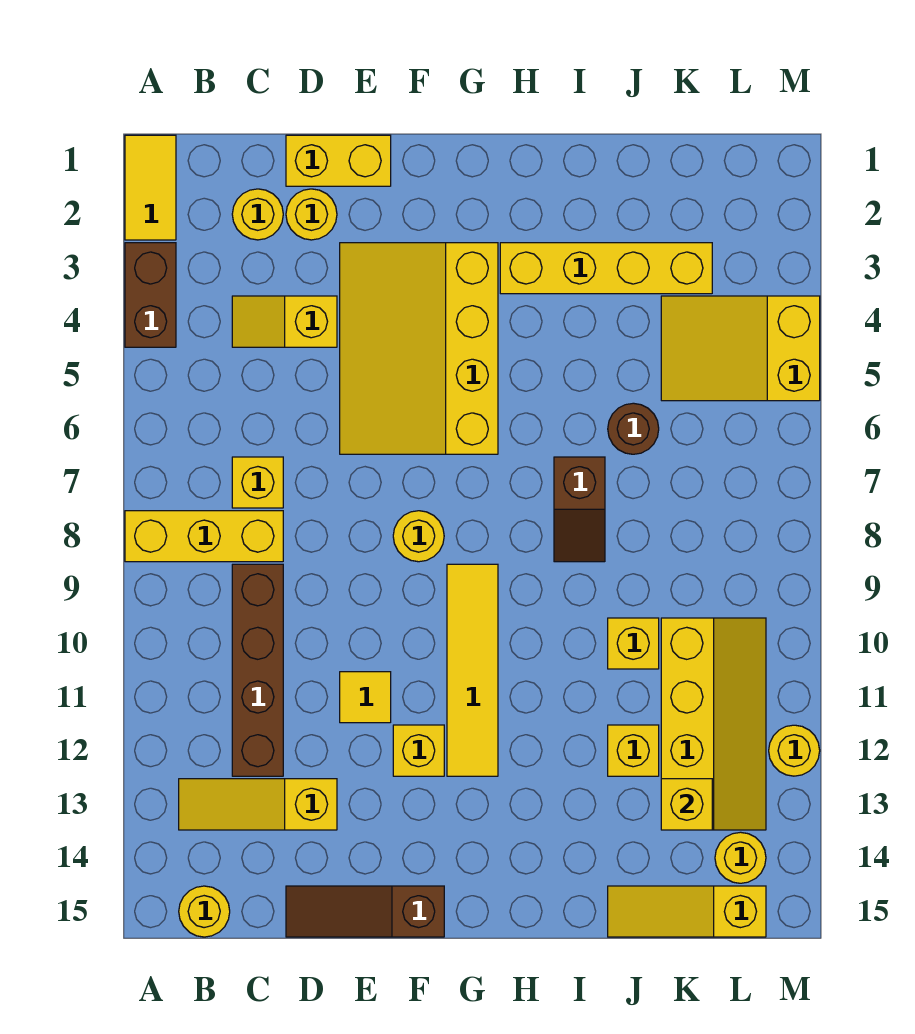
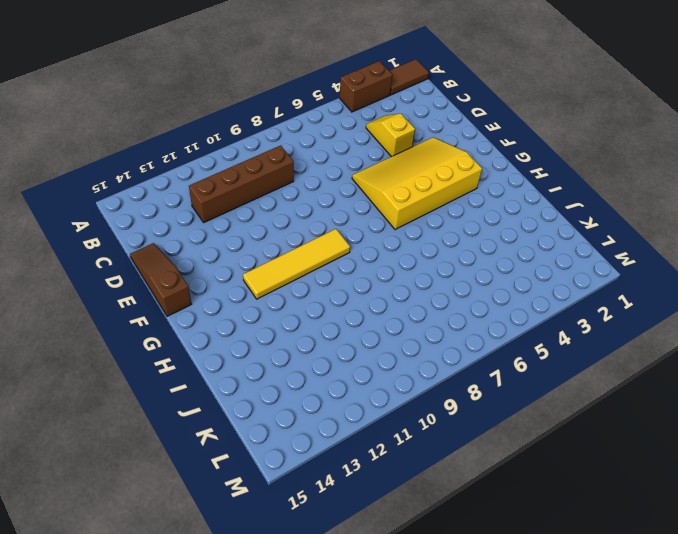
brown tile A1:A2 level 1 -> yellow tile A1:A2 level 1
none -> yellow brick A8:C8 level 1
none -> yellow slope B13:D13 level 1 top D
none -> yellow round brick B15 level 1

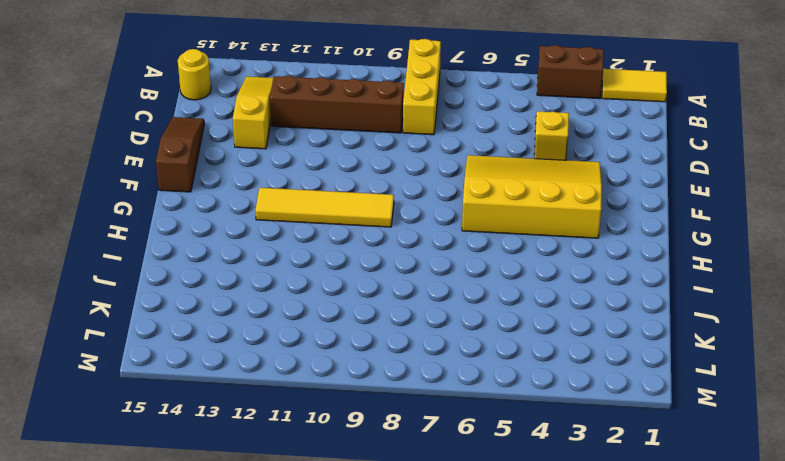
none -> yellow round brick C2 level 1
none -> yellow brick C7 level 1
none -> yellow brick D1:E1 level 1

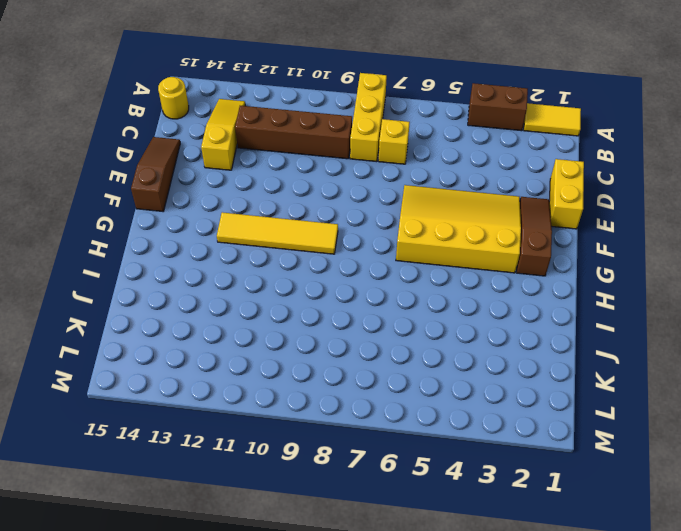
brown slope E2:G2 level 1 top G -> none
none -> yellow round brick C2 level 1
none -> yellow slope C4:D4 level 1 top D
none -> yellow round brick D2 level 1

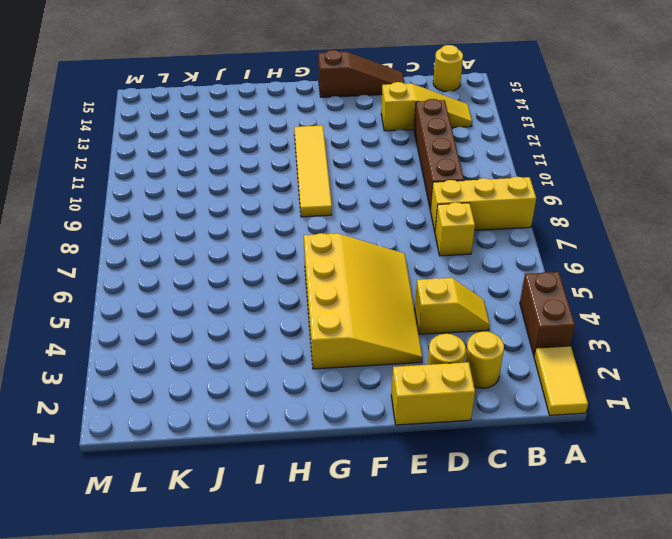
none -> yellow tile E11 level 1
none -> yellow round brick F8 level 1
none -> yellow brick F12 level 1

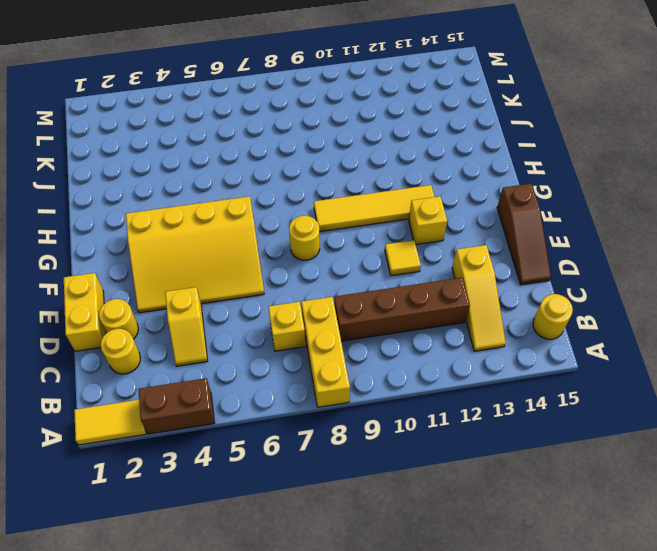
none -> yellow brick H3:K3 level 1
none -> brown slope I7:I8 level 1 top 7
none -> brown round brick J6 level 1

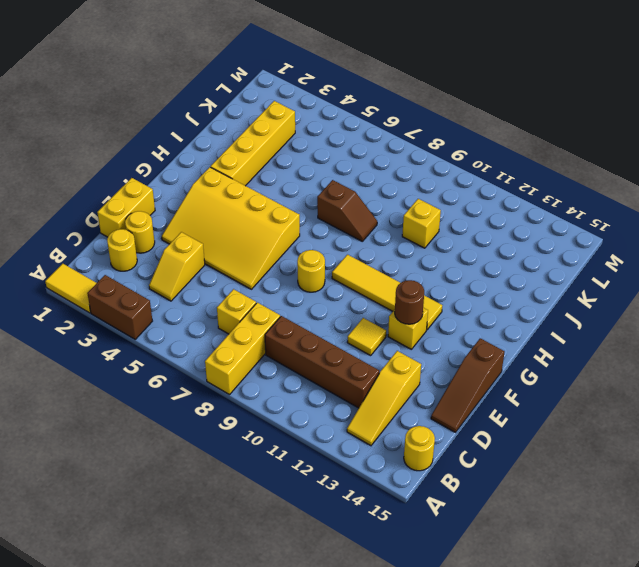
brown round brick F12 level 2 -> brown round brick J6 level 1
none -> yellow brick J12 level 1
none -> yellow slope J15:L15 level 1 top L
none -> yellow slope K4:M5 level 1 top M

